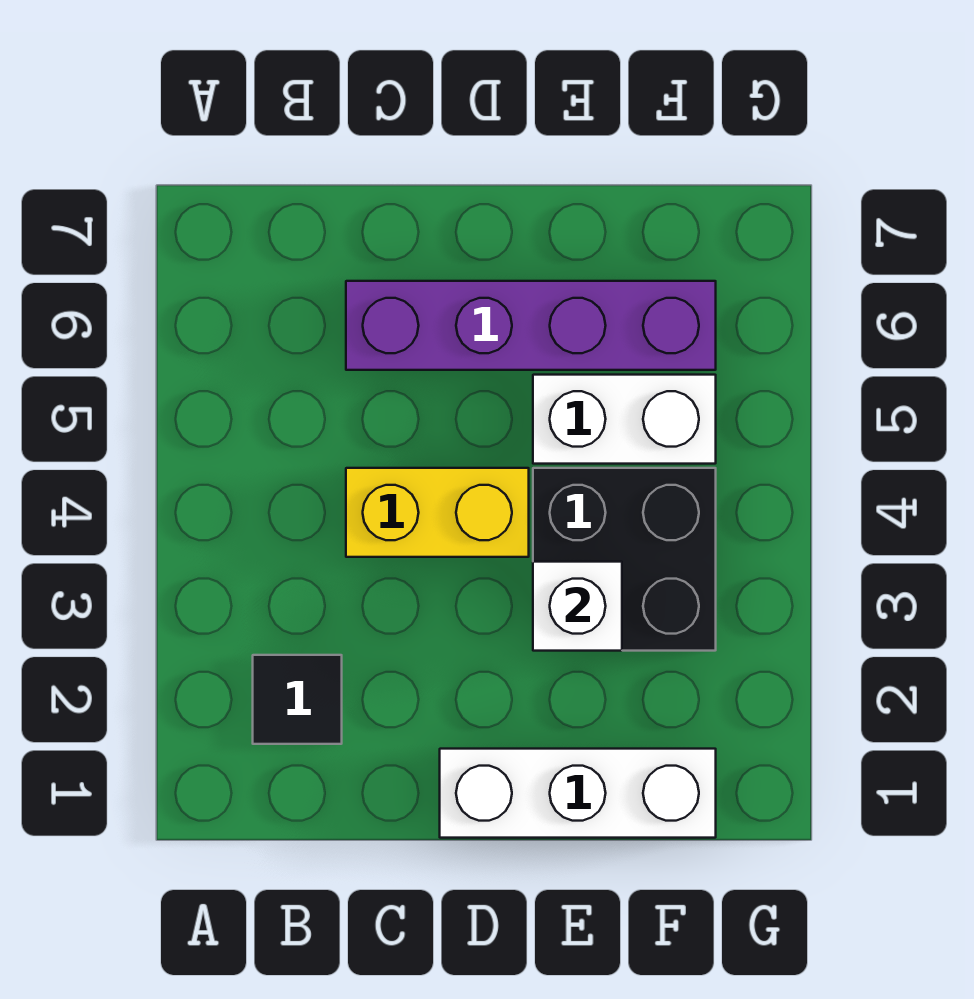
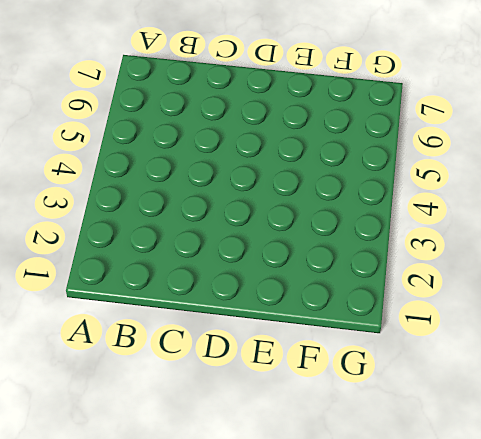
none -> black tile B2 level 1
none -> yellow brick C4:D4 level 1

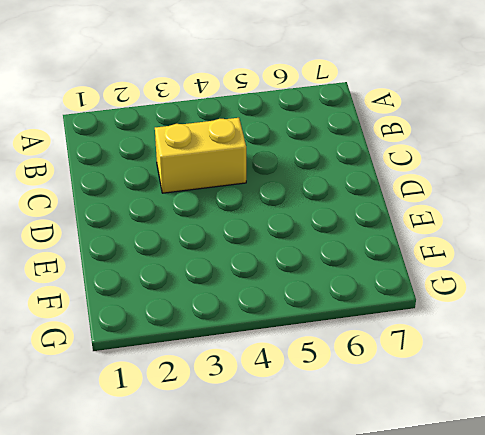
yellow brick C3:C4 level 1 -> yellow brick C4:D4 level 1
none -> black tile B2 level 1
none -> purple brick C6:F6 level 1

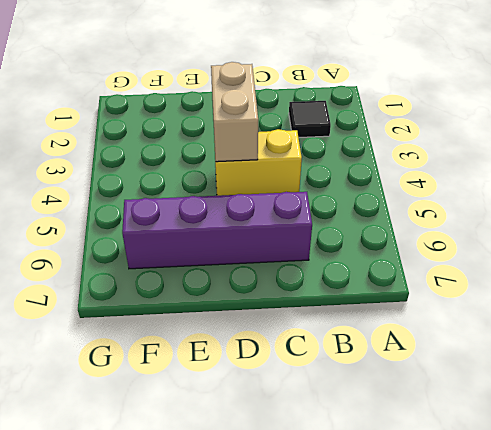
tan brick D3:D4 level 2 -> none
none -> white brick D1:F1 level 1
none -> black brick E3:F4 level 1

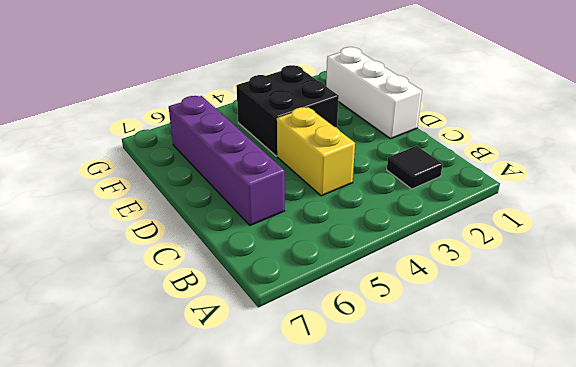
none -> white brick E5:F5 level 1
none -> white brick E3 level 2

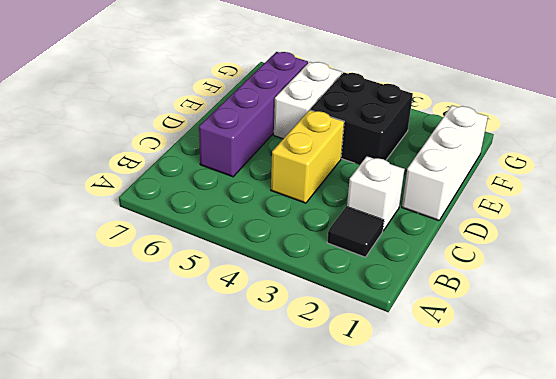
white brick C2 level 1 -> white brick E3 level 2

